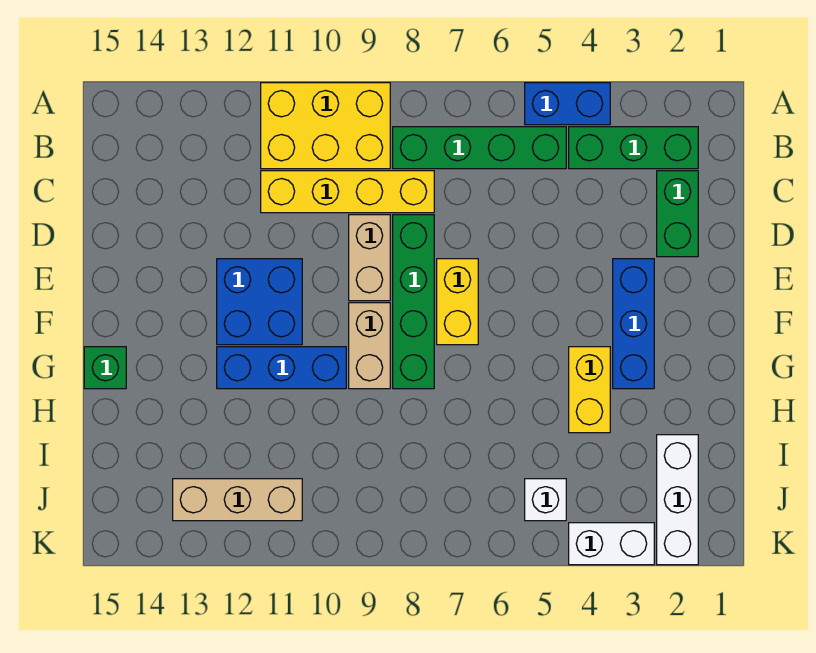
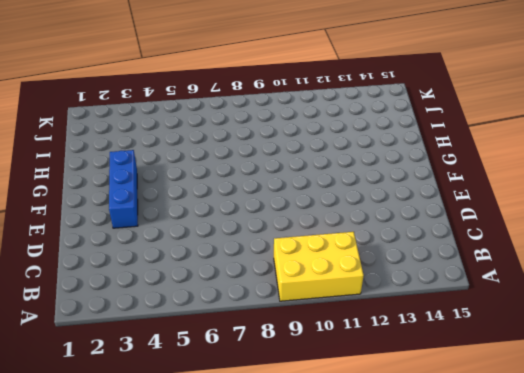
none -> blue brick A4:A5 level 1
none -> green brick B2:B4 level 1
none -> green brick B5:B8 level 1

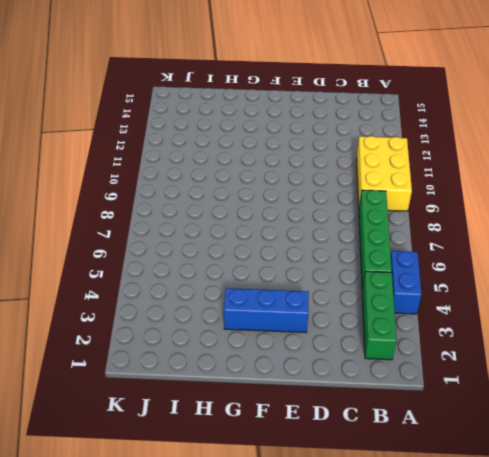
none -> green brick C2:D2 level 1
none -> yellow brick C8:C11 level 1
none -> green brick D8:G8 level 1

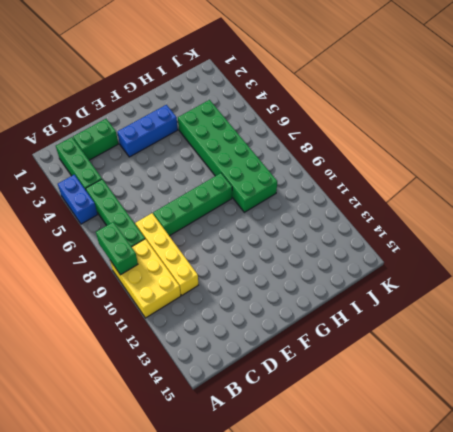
green brick A8:A9 level 2 -> none
green brick H4:I9 level 1 -> yellow brick G4:H4 level 1
none -> tan brick D9:E9 level 1
none -> yellow brick E7:F7 level 1
none -> blue brick E11:F12 level 1

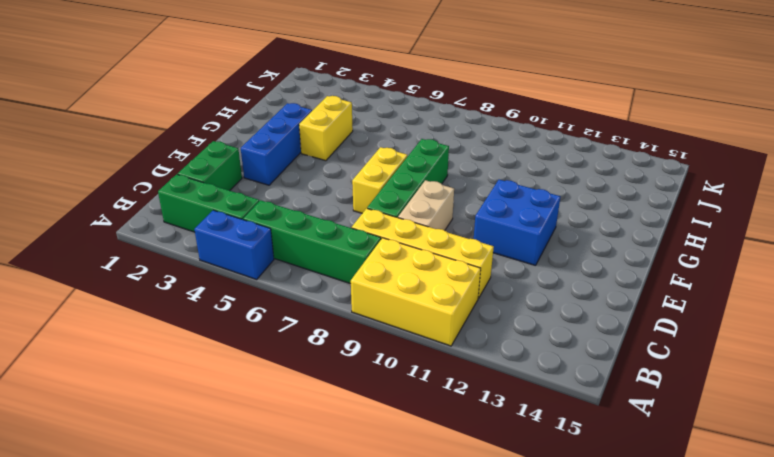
none -> tan brick F9:G9 level 1
none -> blue brick G10:G12 level 1
none -> green brick G15 level 1

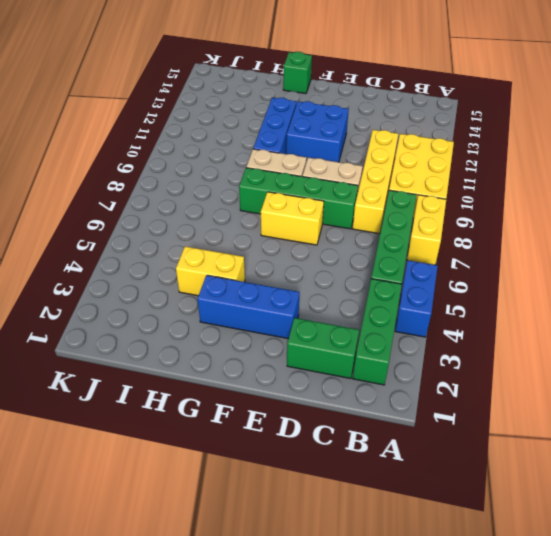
yellow brick A7:A8 level 1 -> none
none -> white brick I2:K2 level 1
none -> white brick J5 level 1
none -> tan brick J11:J13 level 1

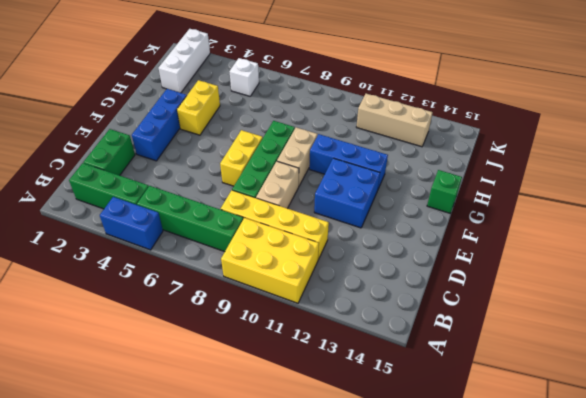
none -> white brick K3:K4 level 1

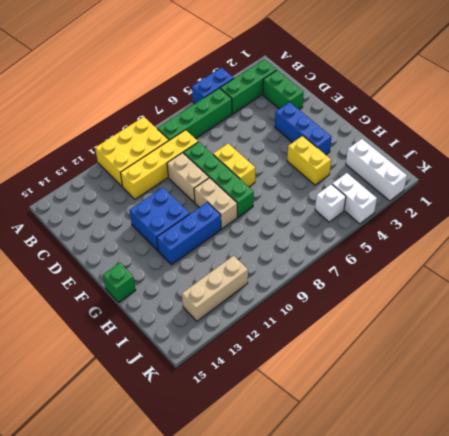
white brick J4:K4 level 1 -> white brick K3:K4 level 1

